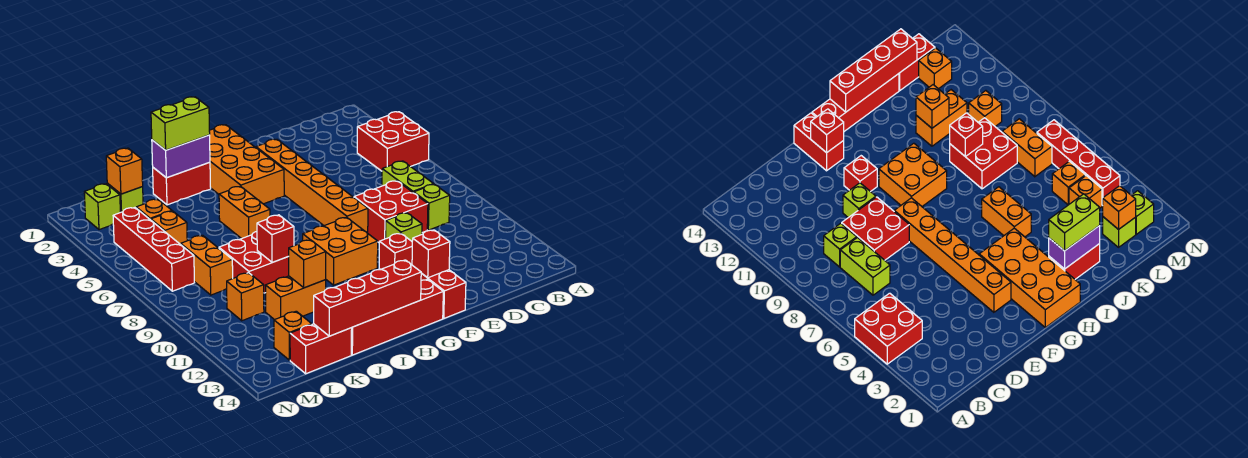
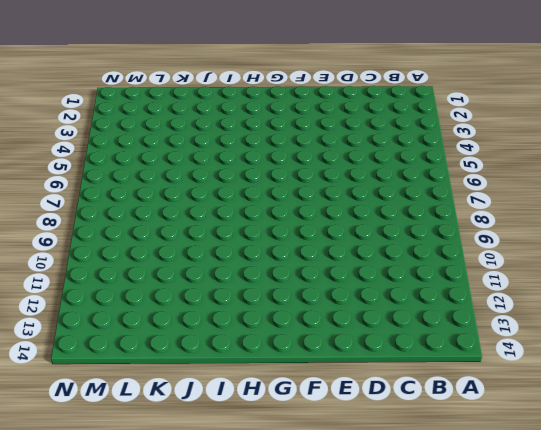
none -> red brick A4:B5 level 1
none -> lime brick C7:C8 level 1
none -> lime brick C9 level 1
none -> red brick D8:E9 level 1

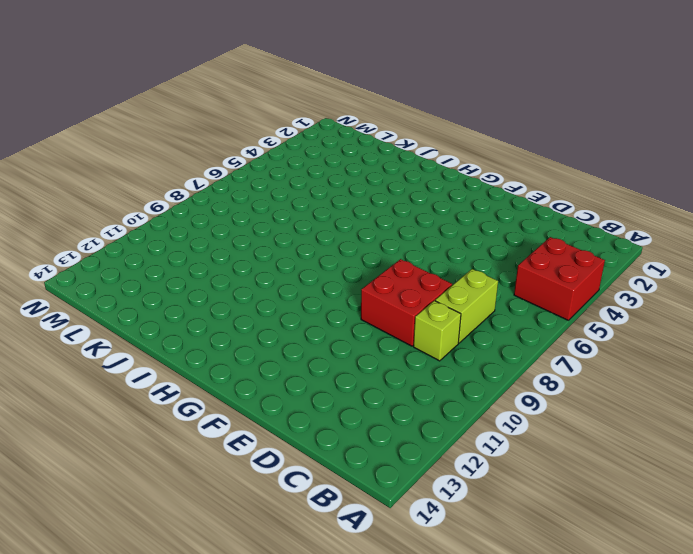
none -> lime brick E10 level 1
none -> orange brick F3:F8 level 1
none -> red brick F11 level 1
none -> red brick F13:F14 level 1

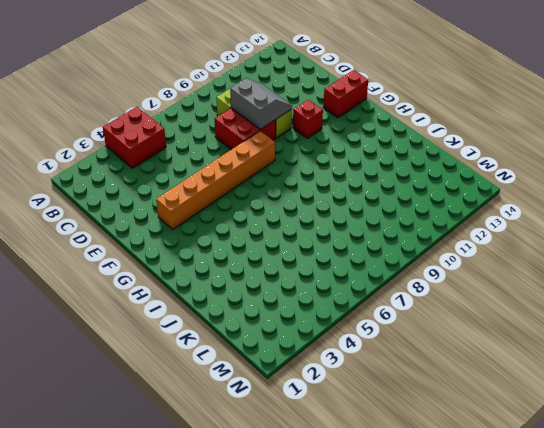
grey slope D9:E10 level 2 top 9 -> none
none -> lime brick C7:C8 level 1
none -> orange brick G1:H4 level 1
none -> orange brick G9:H10 level 1
none -> red brick G14:J14 level 1

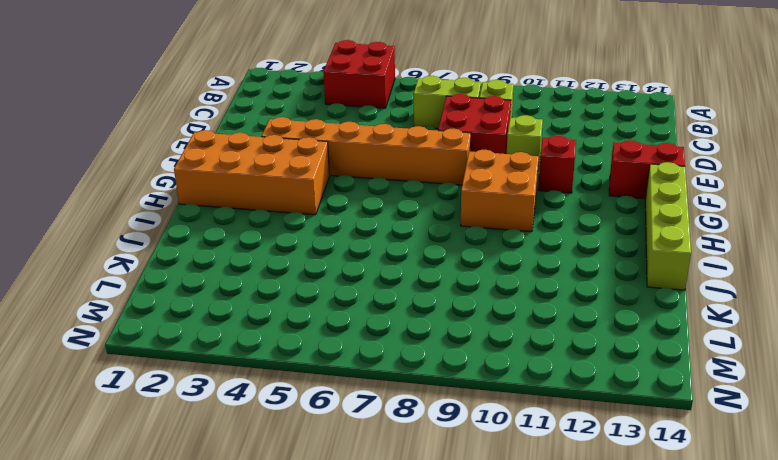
lime brick G14:J14 level 1 -> red brick G14:J14 level 1
none -> red brick I2:J2 level 1
none -> orange brick I5:I6 level 1
none -> red brick J8:K9 level 1
none -> orange brick J11:K11 level 1

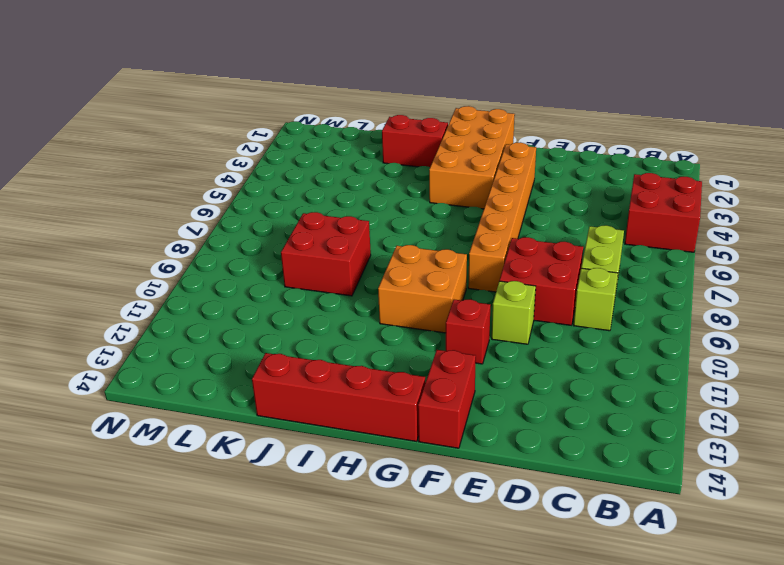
none -> orange brick I5:I6 level 1
none -> orange brick J11:K11 level 1
none -> red brick K14:L14 level 1
none -> lime brick L2 level 1

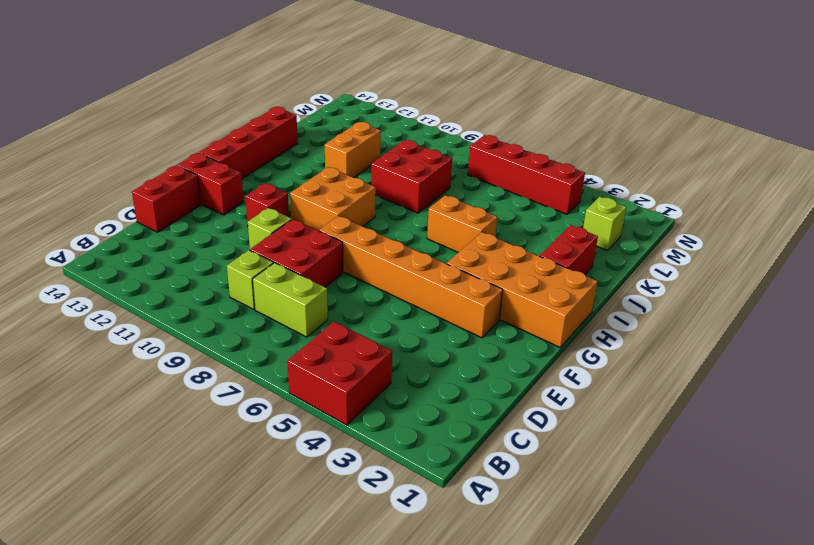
red brick D14:E14 level 1 -> red brick K14:L14 level 1
none -> orange brick L4 level 1
none -> orange brick L5 level 1
none -> orange brick L7:L8 level 1
none -> orange brick L10 level 1

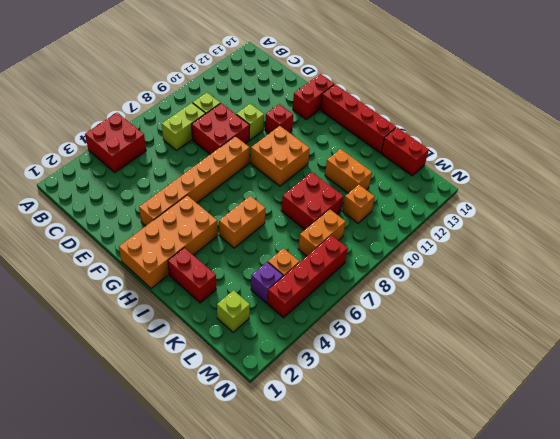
purple brick L4 level 1 -> orange brick L4 level 1
none -> orange brick L13 level 1
none -> lime brick M2 level 1
none -> red brick F13 level 2
none -> red brick H14:K14 level 2

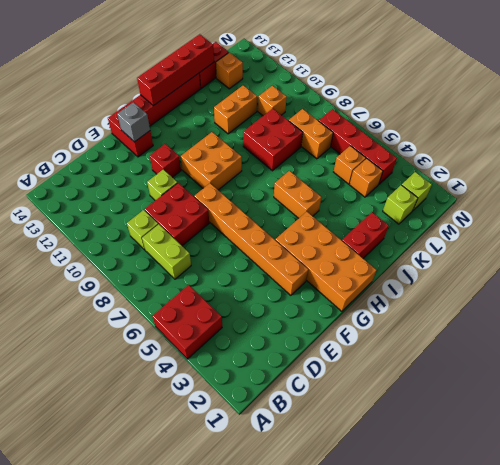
grey brick F13 level 2 -> red brick F13 level 2
none -> purple brick I2:J2 level 2
none -> red brick J9 level 2
none -> orange brick J11 level 2
none -> orange brick L2 level 2

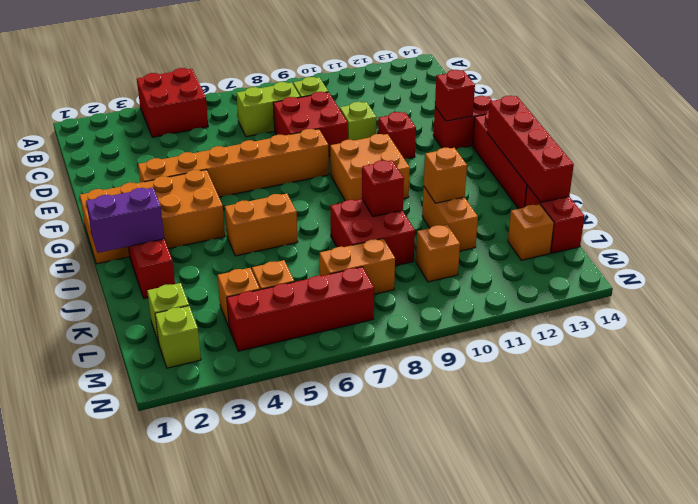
purple brick I1:I2 level 2 -> purple brick I2:J2 level 2
none -> orange brick L2 level 2
none -> lime brick I2:J2 level 3

